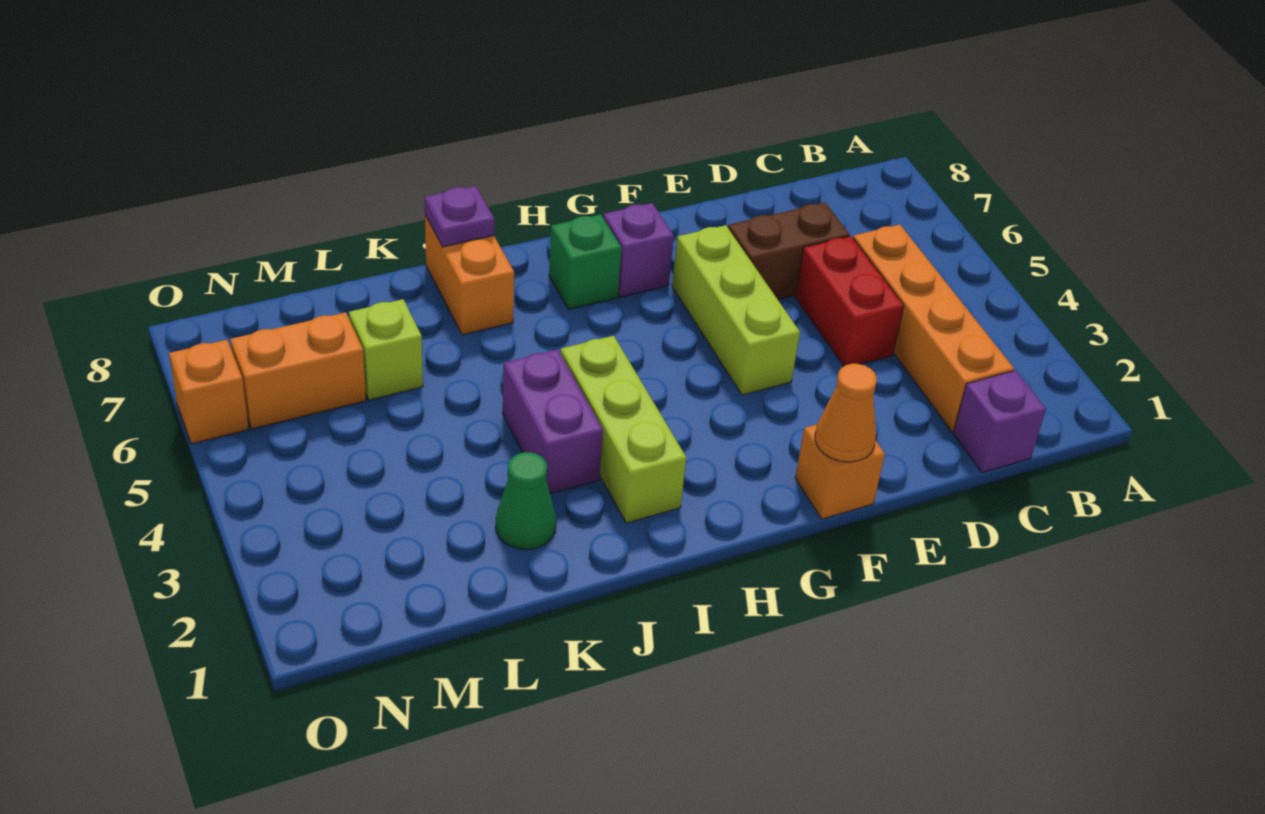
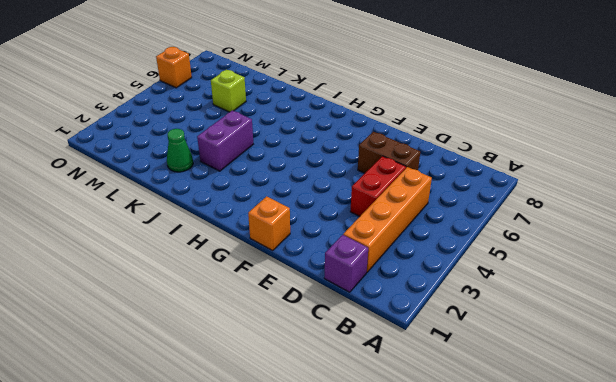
none -> lime brick F4:F6 level 1
none -> purple brick G7 level 1
none -> green brick H7 level 1

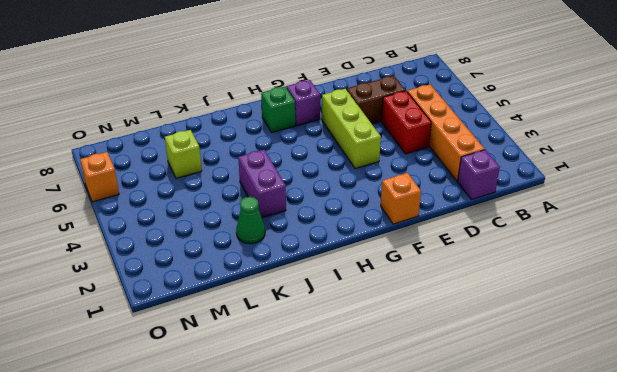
none -> lime brick I2:I4 level 1
none -> orange brick J7:J8 level 1
none -> orange brick M6:N6 level 1

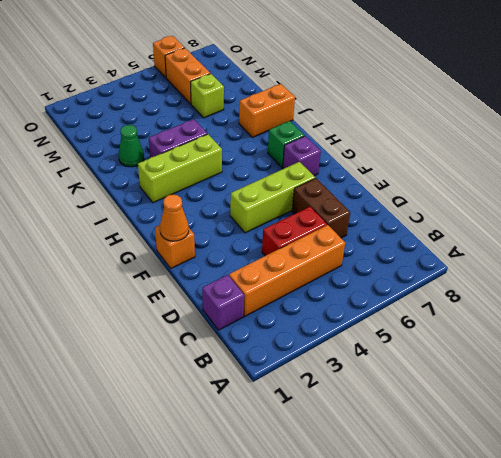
none -> purple plate J8 level 2

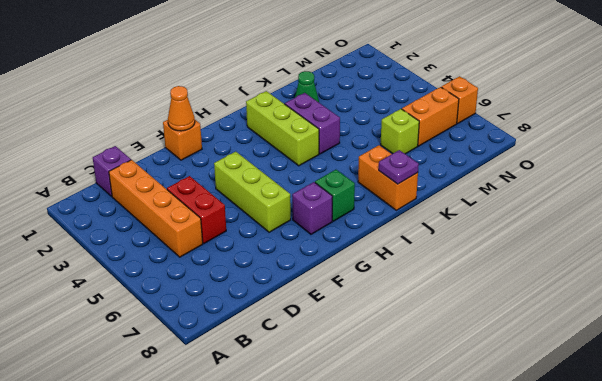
none -> brown brick D6:E6 level 1

